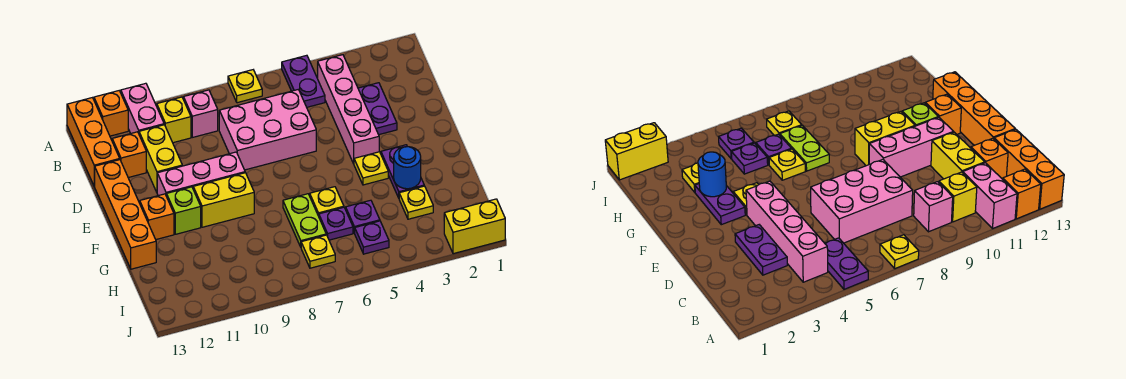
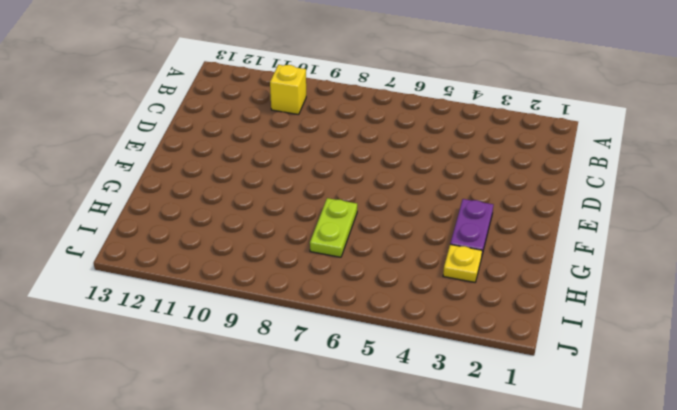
none -> purple plate A5:B5 level 1
none -> yellow plate A7 level 1
none -> pink brick A11:B11 level 1

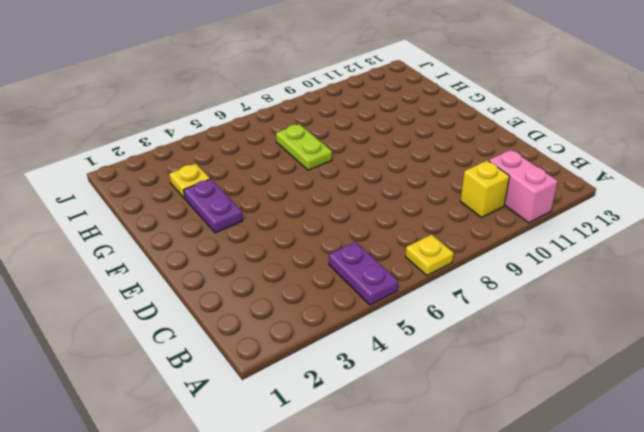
none -> orange brick A12 level 1
none -> orange brick A13:C13 level 1
none -> pink brick B4:E4 level 1

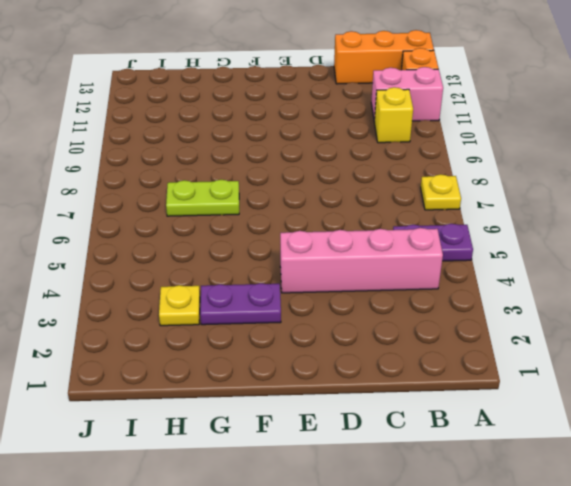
none -> pink brick B9 level 1
none -> purple plate C3:D3 level 1
none -> pink brick C6:D8 level 1

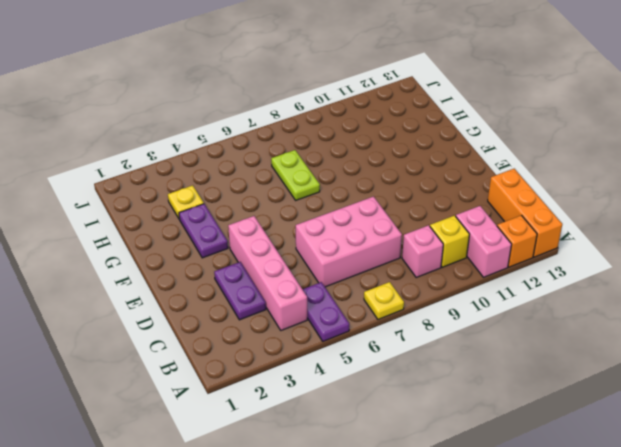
none -> yellow brick C11:D11 level 1
none -> orange brick C12 level 1
none -> orange brick D13:G13 level 1

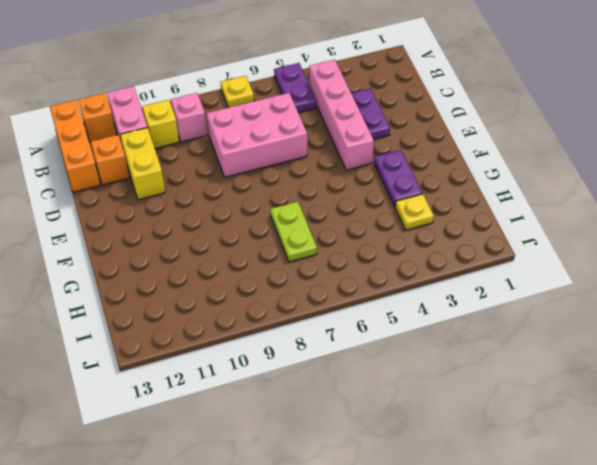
none -> orange brick D13:G13 level 1
none -> pink brick E9:E11 level 1
none -> yellow plate F4 level 1

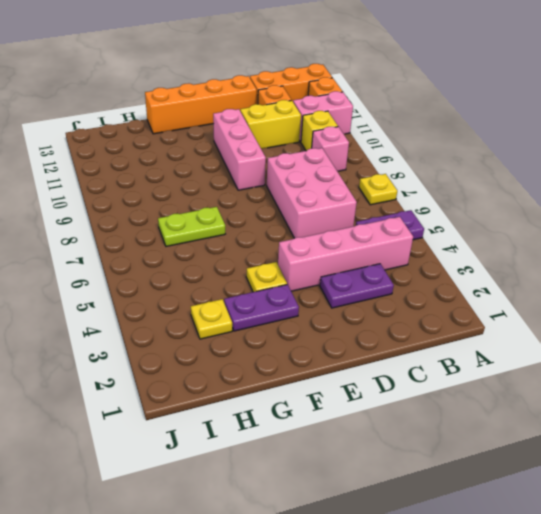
none -> yellow brick F9:F10 level 1
none -> lime brick F11 level 1
none -> orange brick F12 level 1

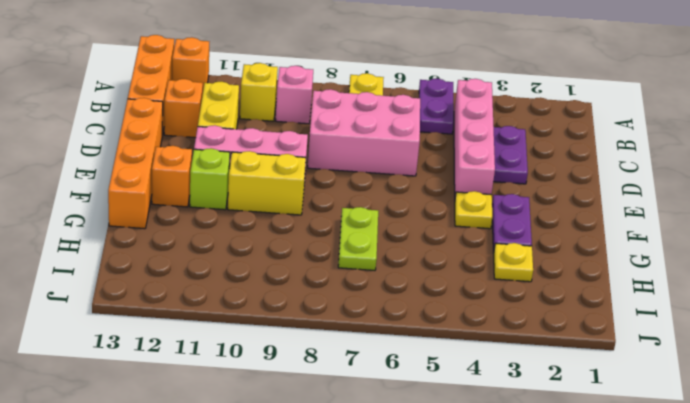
none -> pink brick A11:B11 level 1
none -> yellow plate G6 level 1
none -> purple plate H5 level 1

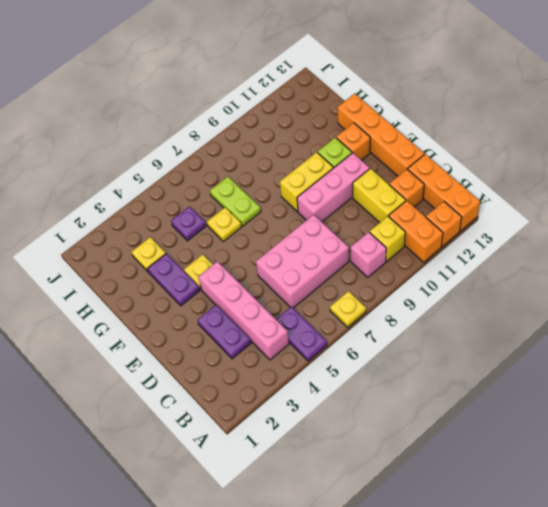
orange brick A11:B11 level 1 -> pink brick A11:B11 level 1
none -> purple plate H6 level 1
none -> purple plate I5 level 1
none -> yellow plate I7 level 1

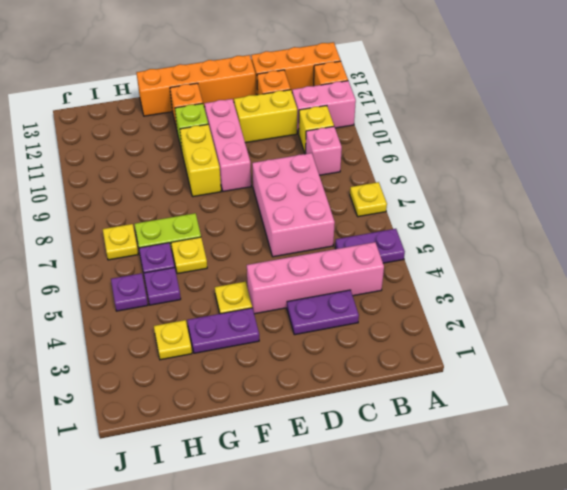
none -> yellow brick J1:J2 level 1
none -> blue round brick G3 level 2

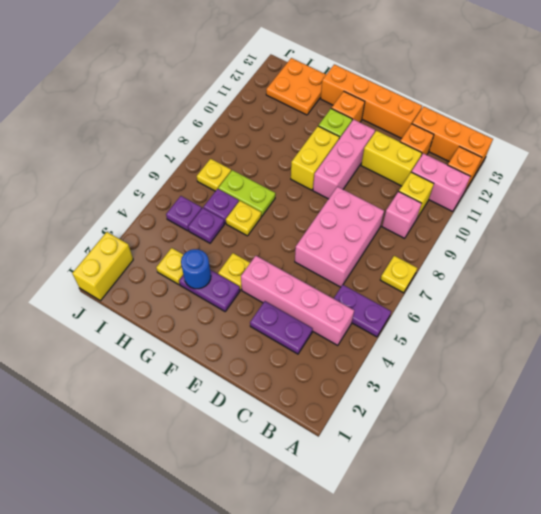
orange plate H12:I13 level 1 -> none

